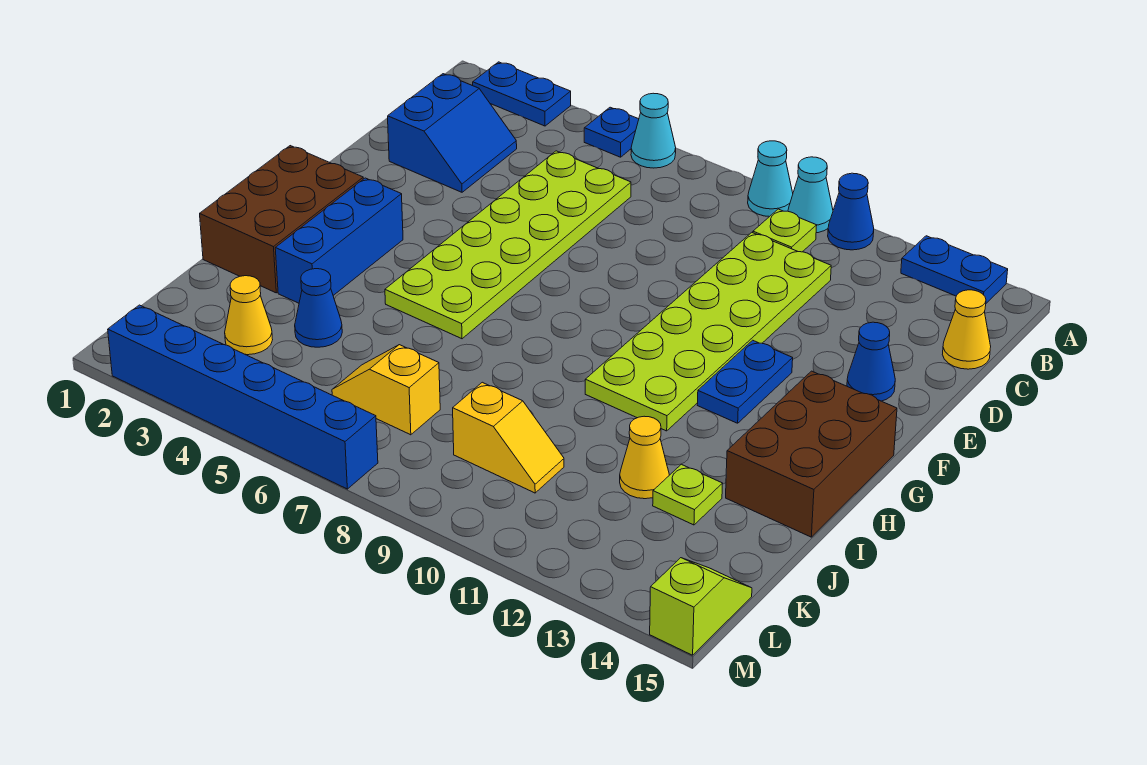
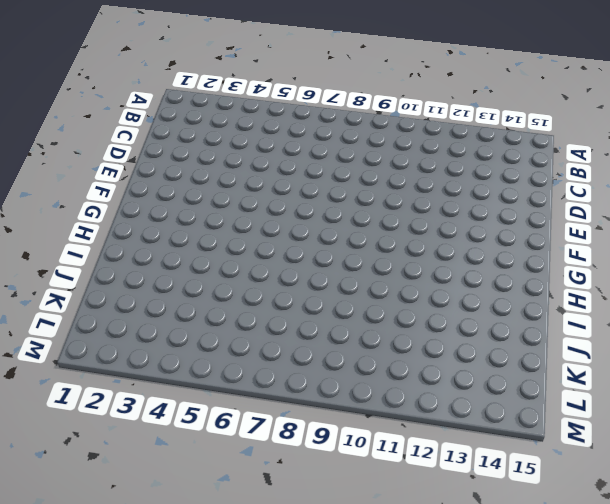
none -> blue plate A2:A3 level 1
none -> blue plate A5 level 1
none -> cyan cone A6 level 1

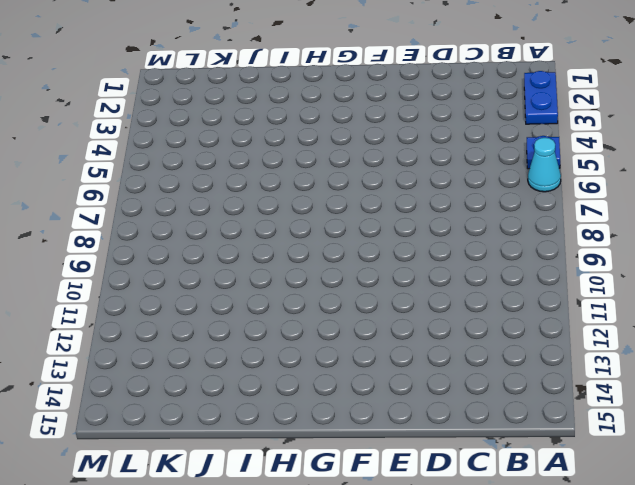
none -> cyan cone A9 level 1
none -> cyan cone A10 level 1
none -> blue cone A11 level 1

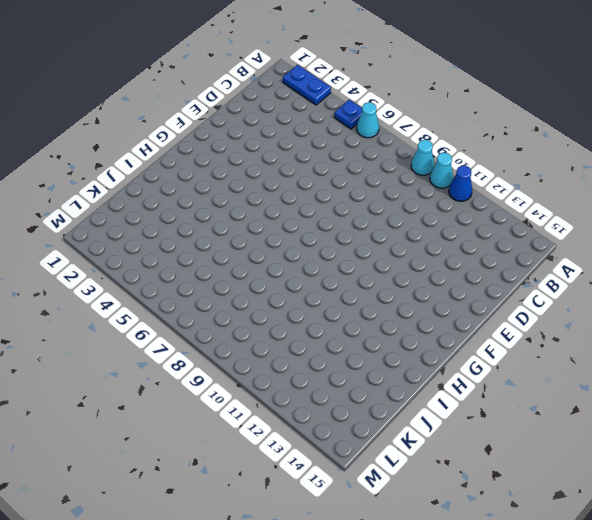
none -> blue plate A13:A14 level 1
none -> lime plate B10 level 1
none -> blue slope C2:D3 level 1 top 2

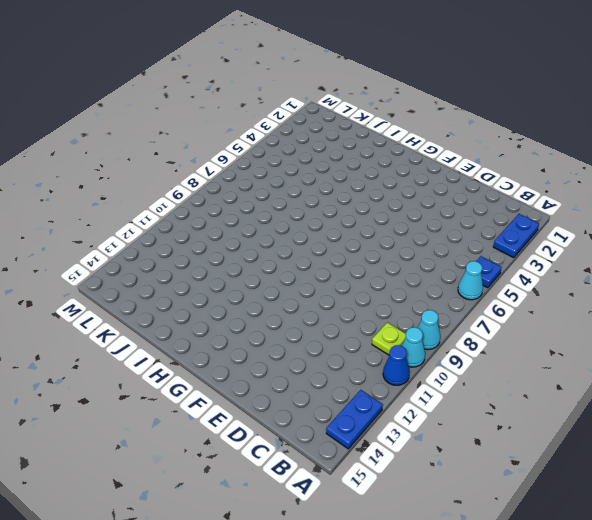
none -> blue slope C2:D3 level 1 top 2
none -> lime plate C5:H6 level 1
none -> lime plate C10:H11 level 1

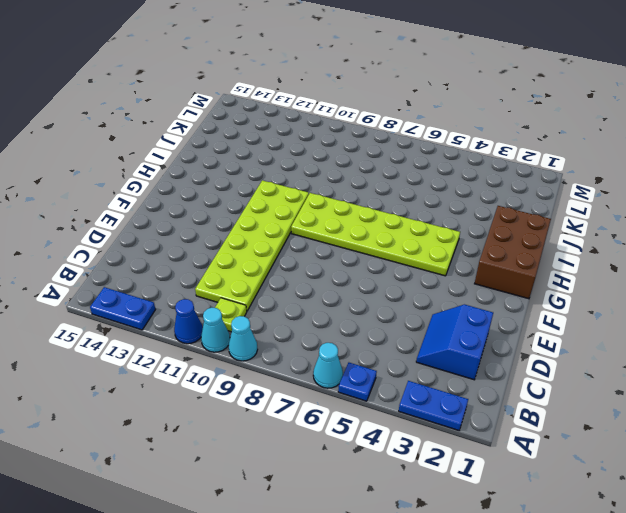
lime plate G4:H9 level 1 -> lime plate C5:H6 level 1
none -> yellow cone C15 level 1
none -> blue cone E14 level 1
none -> blue plate F12:G12 level 1

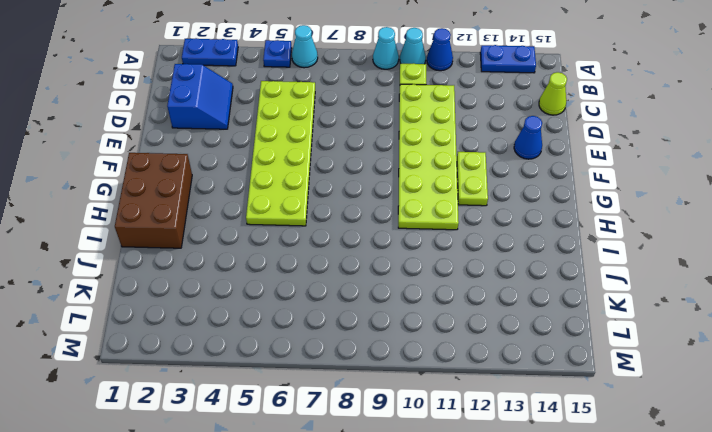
lime cone C15 level 1 -> yellow cone C15 level 1
lime plate F12:G12 level 1 -> blue plate F12:G12 level 1
none -> blue brick G3:I3 level 1
none -> brown brick G14:I15 level 1
none -> blue cone J4 level 1

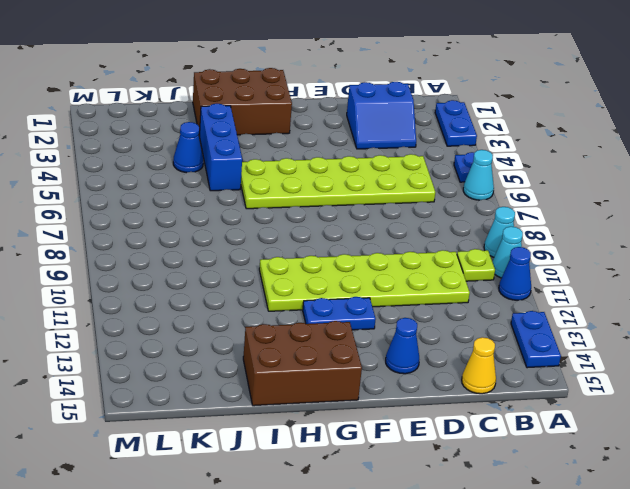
blue brick I3:I5 level 1 -> blue brick G3:I3 level 1
none -> yellow cone J12 level 1
none -> lime plate J13 level 1
none -> yellow cone K3 level 1

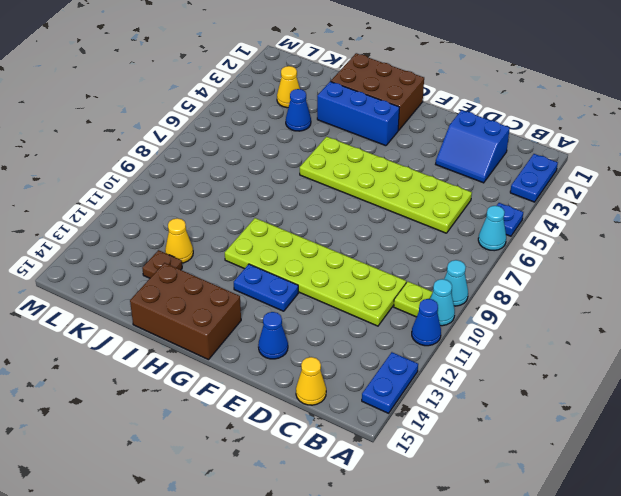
brown plate J13 level 1 -> lime plate J13 level 1
none -> yellow slope K6:K7 level 1 top 7
none -> yellow slope K9:K10 level 1 top 9
none -> lime slope L15:M15 level 1 top M

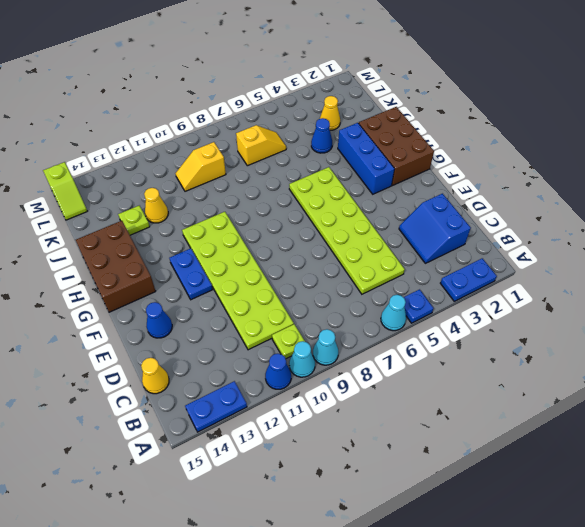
none -> blue brick M2:M7 level 1

